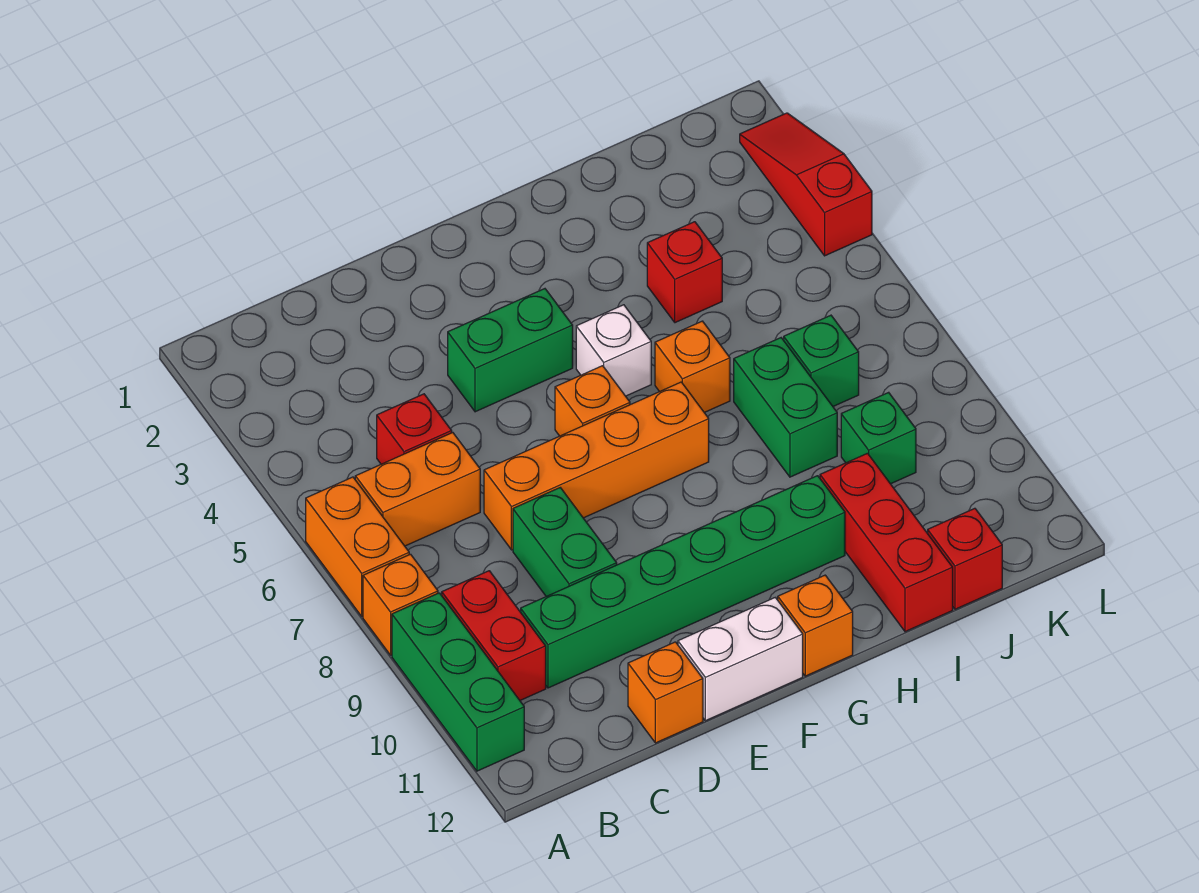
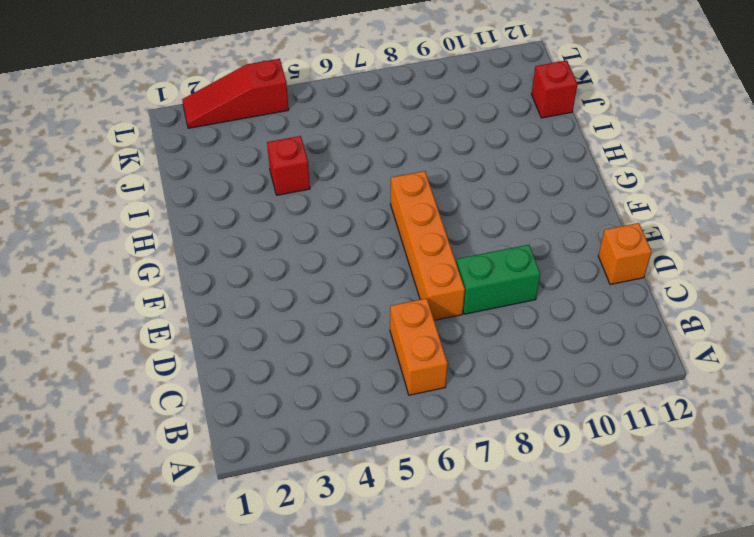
none -> orange brick A6:A7 level 1
none -> orange brick A8 level 1
none -> green brick A9:A11 level 1

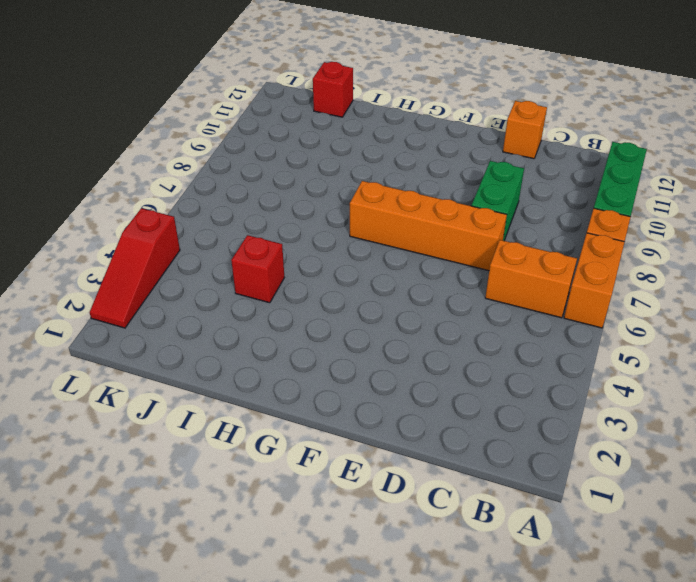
none -> red brick B9:B10 level 1
none -> red brick C5 level 1
none -> green brick C10:H10 level 1

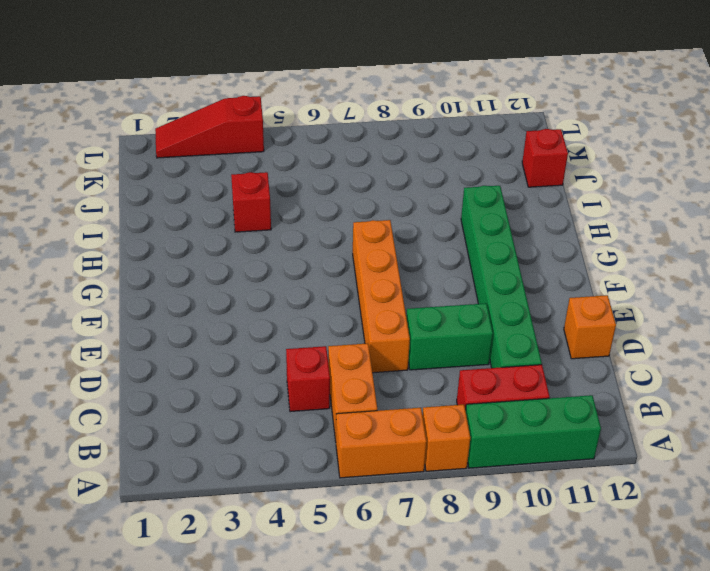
none -> green brick E4:F4 level 1
none -> white brick E12:F12 level 1
none -> orange brick F6 level 1

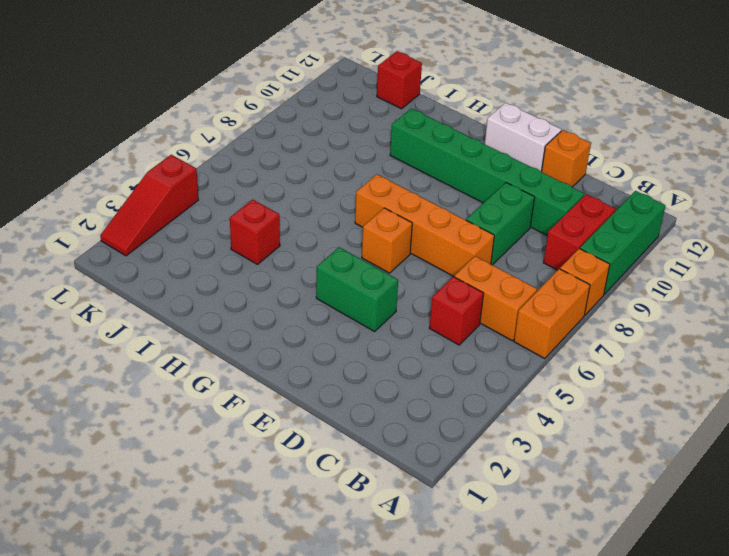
none -> white brick G5 level 1
none -> orange brick G12 level 1
none -> orange brick H6 level 1

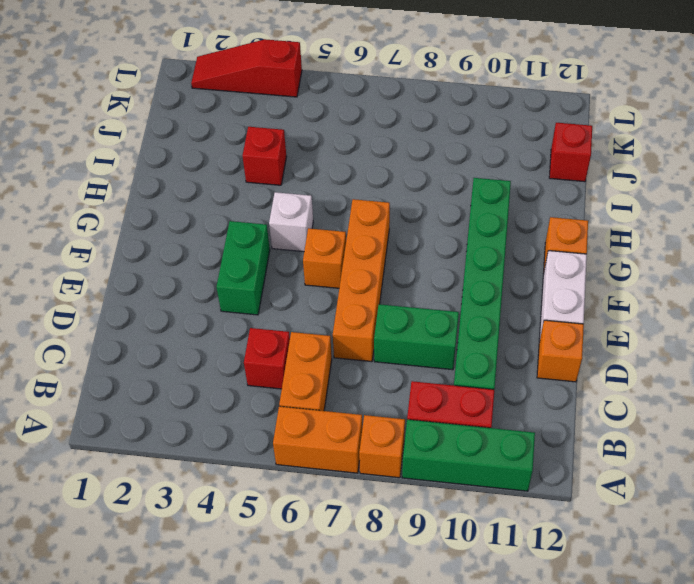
none -> orange brick H6 level 1
none -> green brick I7:I8 level 1
none -> red brick I10:I12 level 1

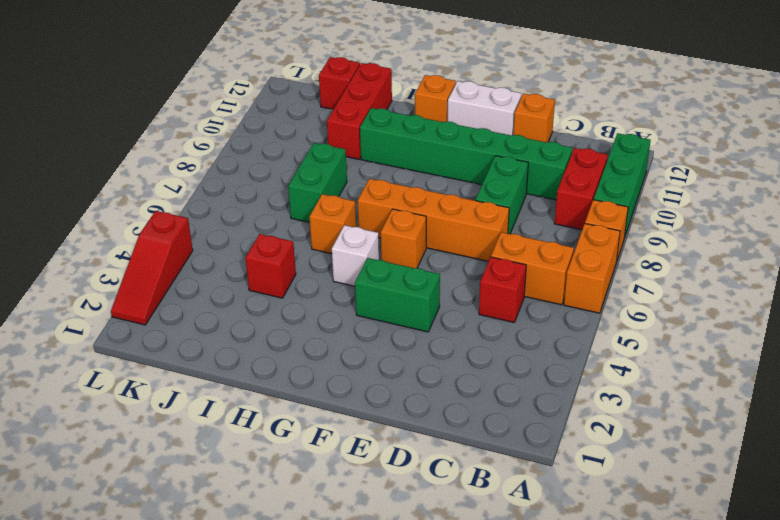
none -> green brick J7 level 1
none -> green brick J9 level 1

